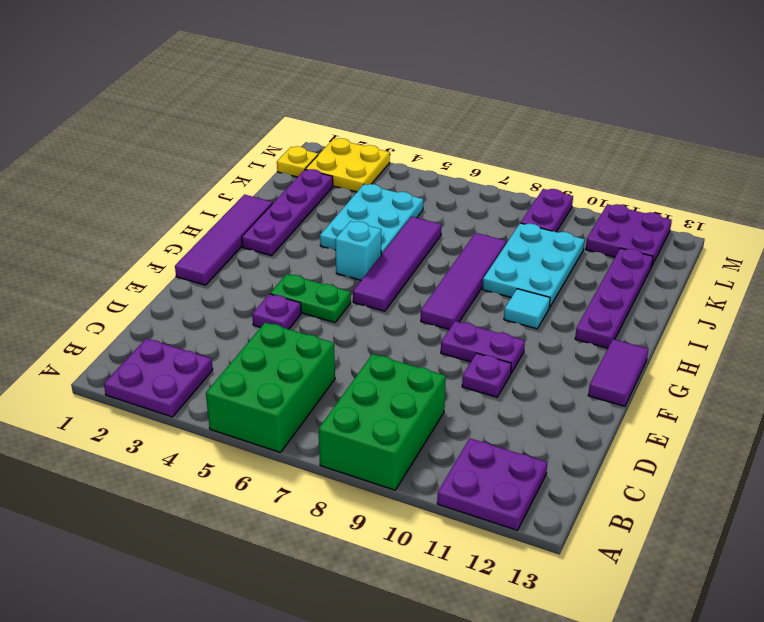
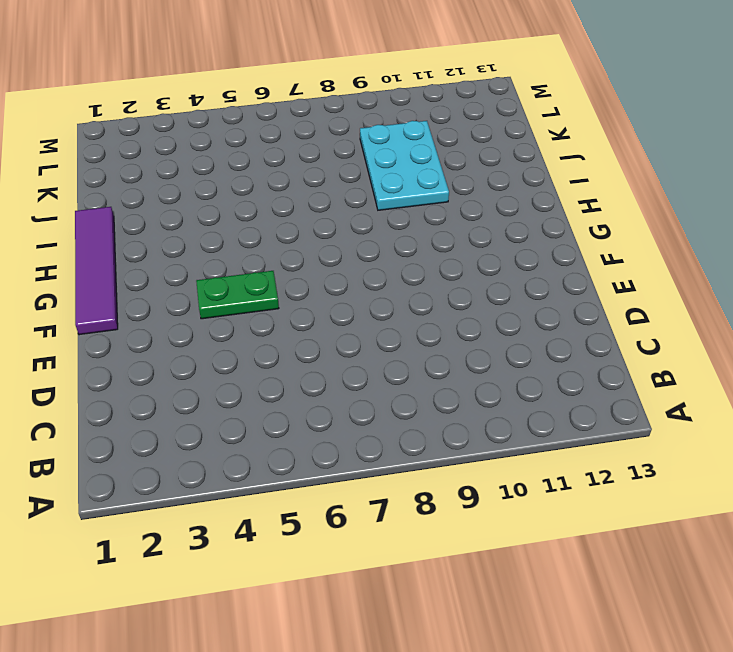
none -> purple plate A2:B3 level 1
none -> green brick A5:C6 level 1
none -> green brick A8:C9 level 1

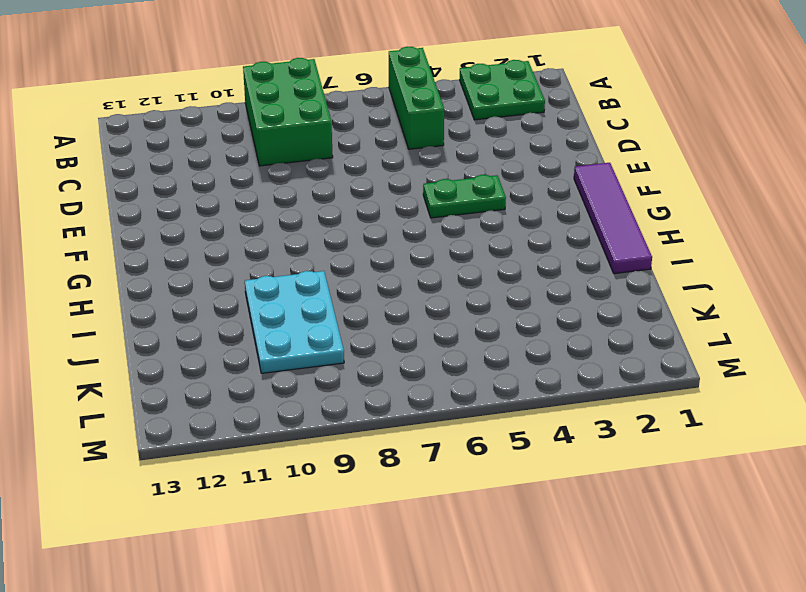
green plate A2:B3 level 1 -> purple plate A2:B3 level 1
green brick A5:C5 level 1 -> green brick A5:C6 level 1
none -> purple plate A11:B12 level 1
none -> purple plate E4 level 1
none -> purple plate E10 level 1

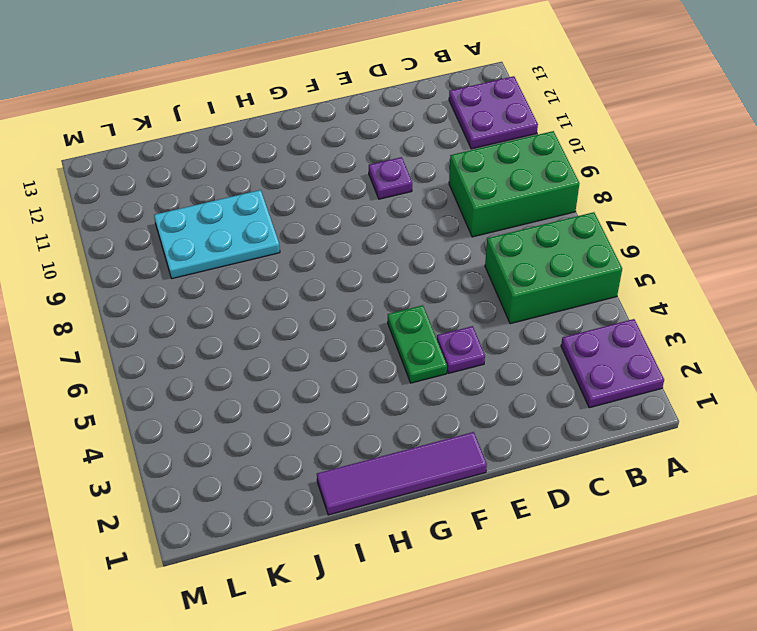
none -> purple plate F9:F10 level 1
none -> purple tile F13:G13 level 1
none -> purple tile G6:J6 level 1

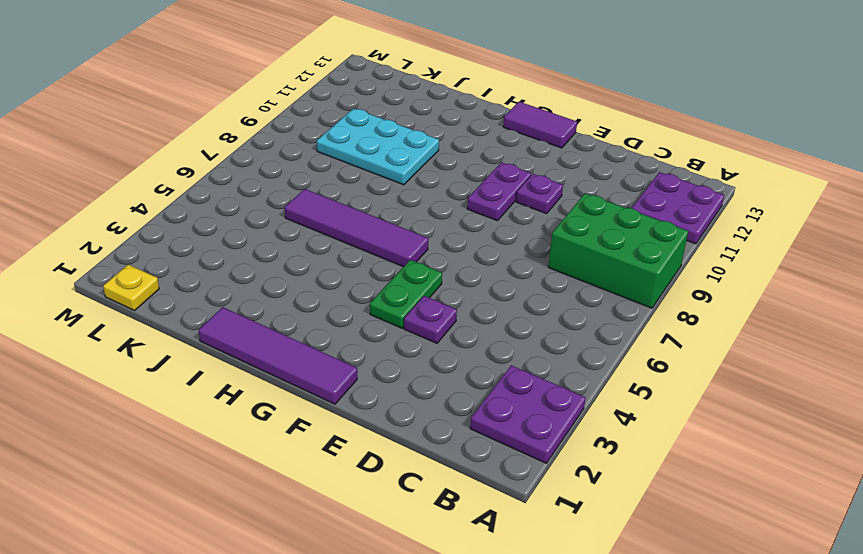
none -> green brick A5:C6 level 1
none -> purple tile G8:J8 level 1
none -> purple plate H2:K2 level 1

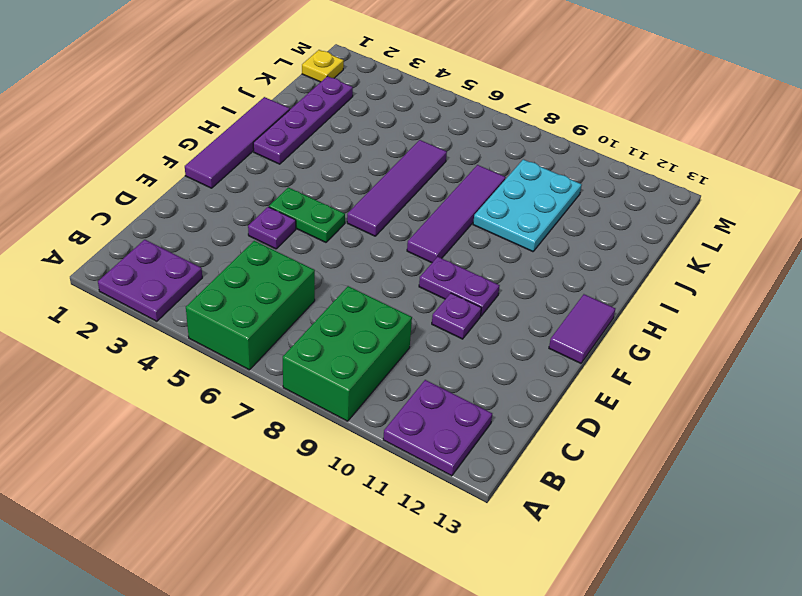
none -> cyan brick H5 level 1
none -> cyan tile H10 level 1
none -> purple plate H12:K12 level 1

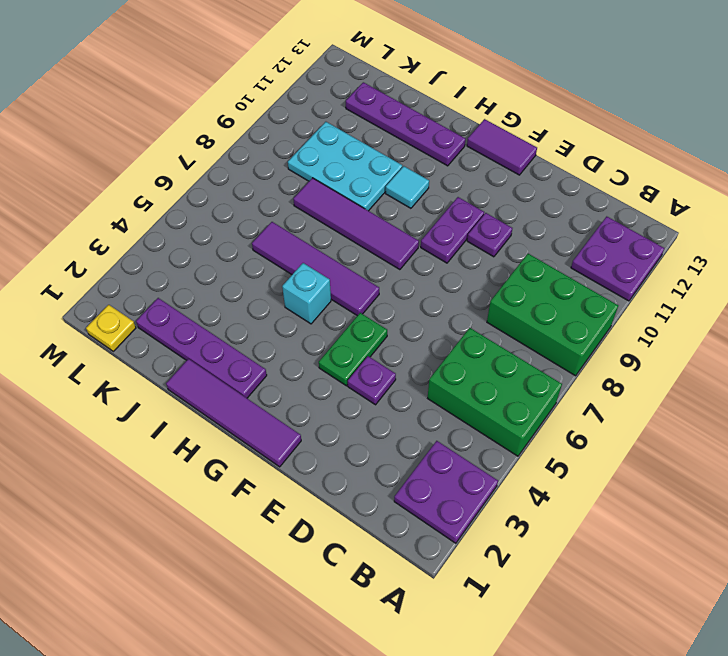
none -> cyan plate I4:K5 level 1
none -> yellow plate L2:M3 level 1
none -> purple plate L9:M9 level 1

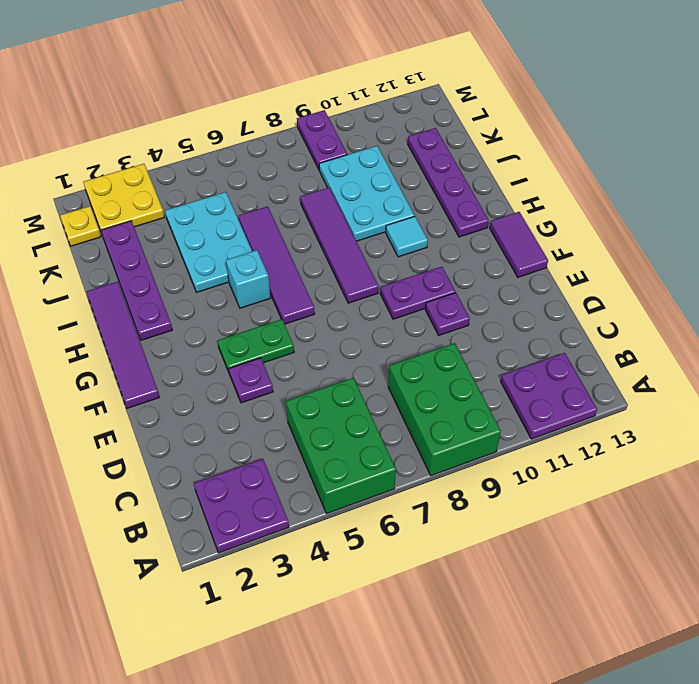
none -> purple plate L11:M12 level 1

